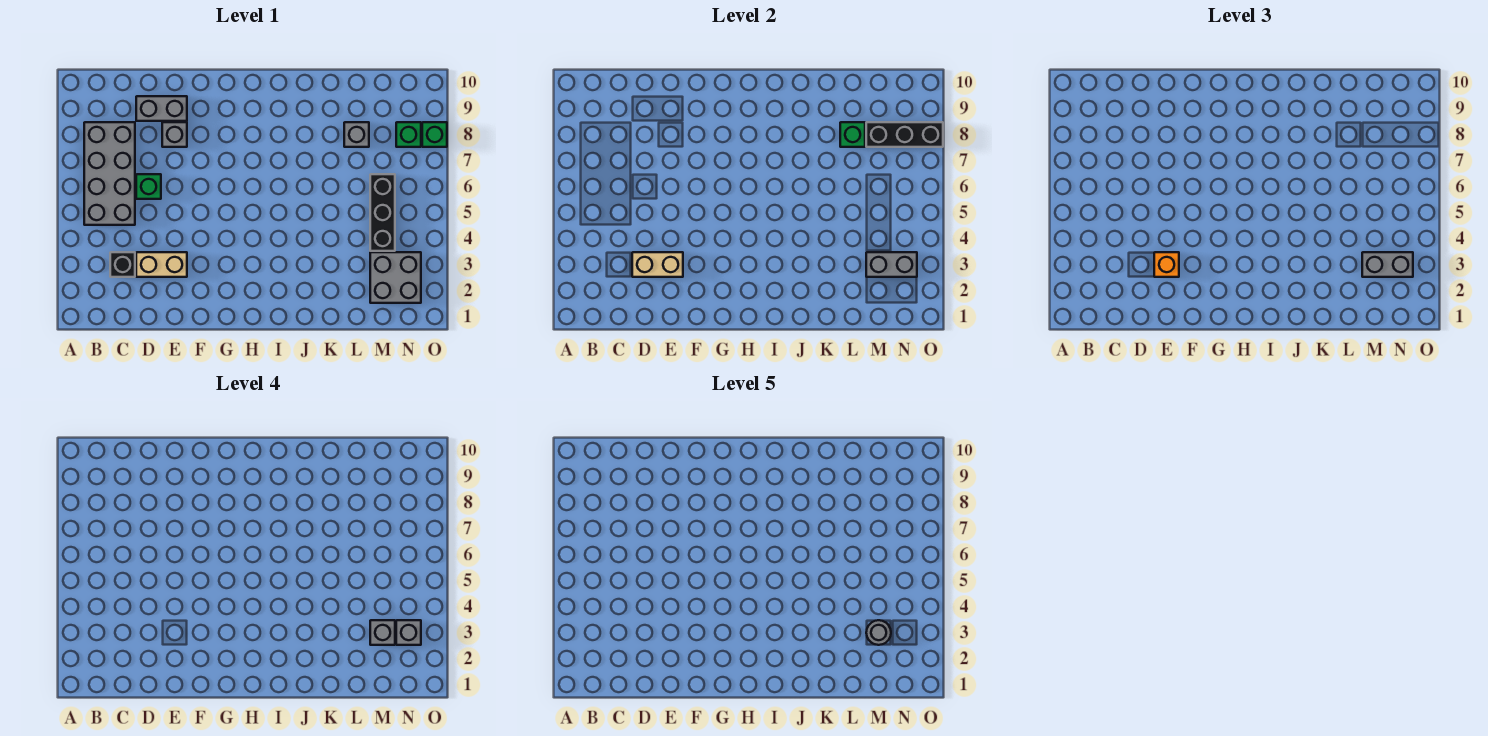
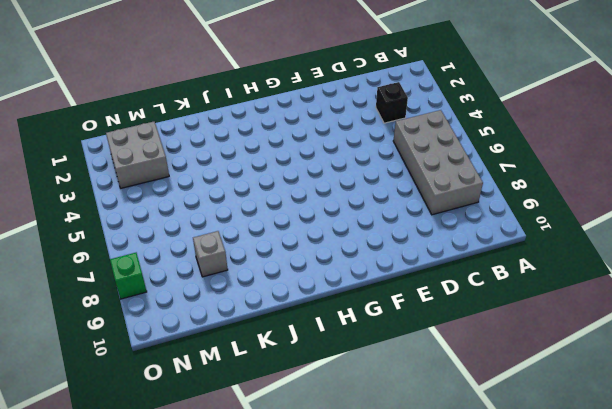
none -> tan brick D3:E3 level 1
none -> green brick D6 level 1
none -> grey brick D9:E9 level 1

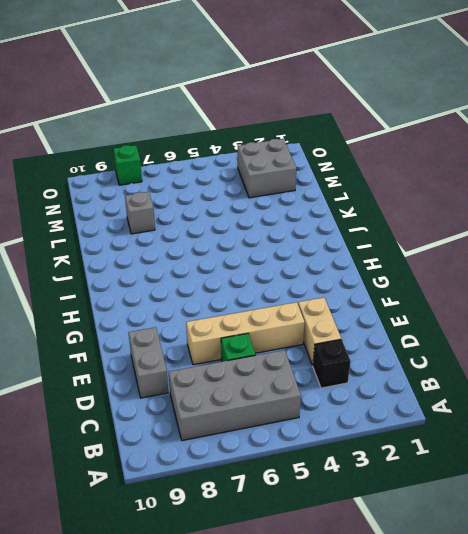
tan brick E4:E7 level 1 -> none
none -> grey brick E8 level 1
none -> black brick M4:M6 level 1
none -> green brick N8 level 1

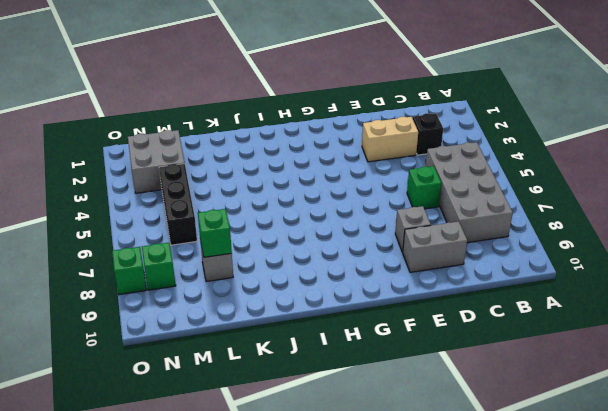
none -> tan brick D3:E3 level 2
none -> grey brick M3:N3 level 2
none -> black brick M8:O8 level 2

